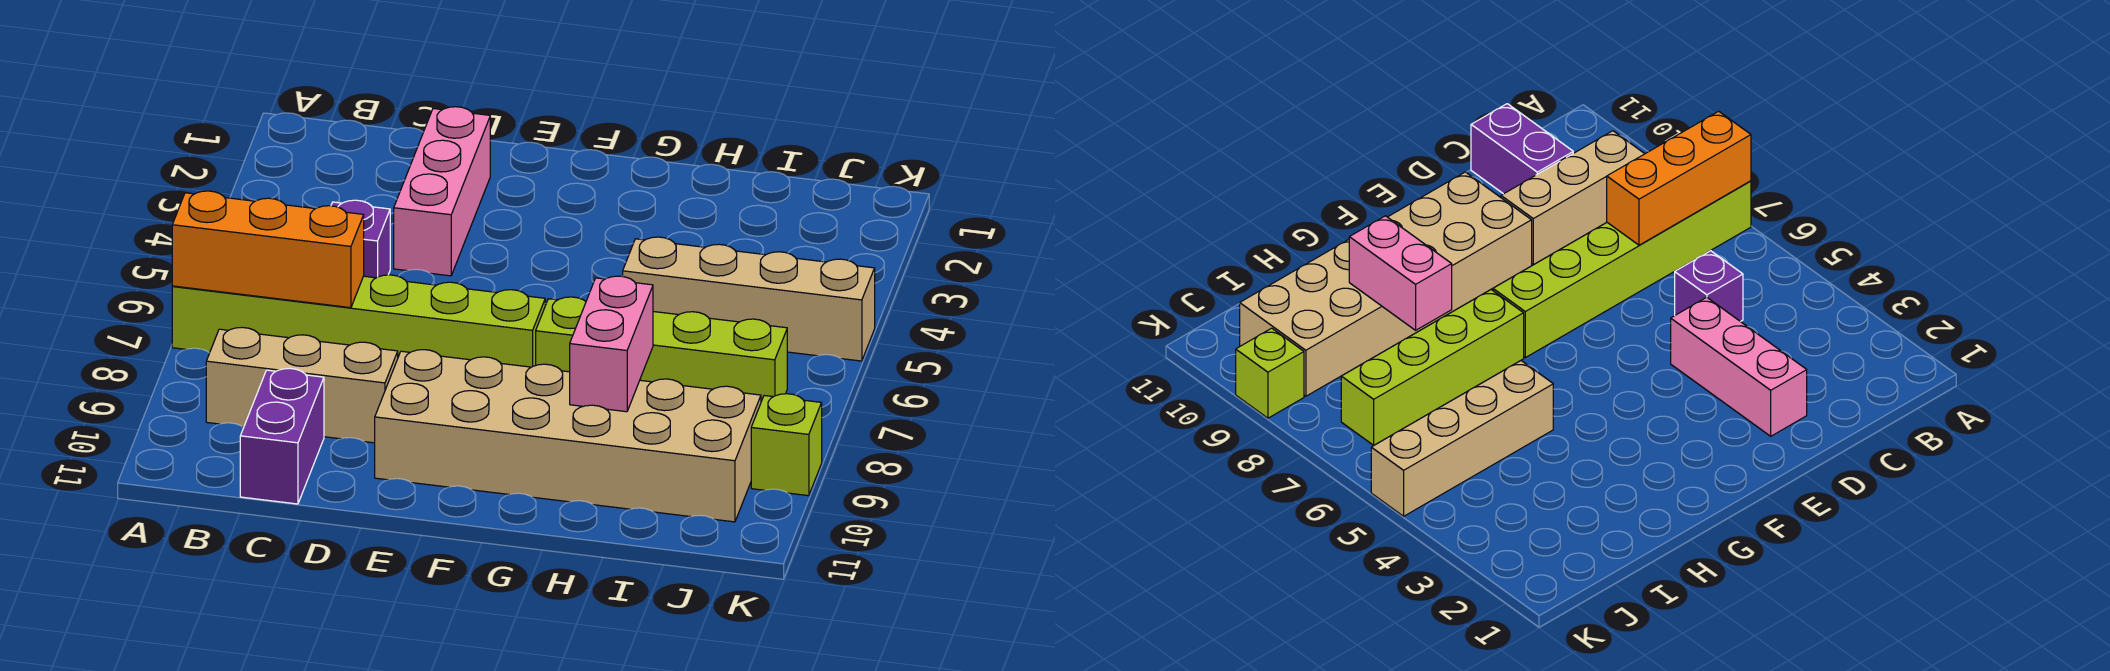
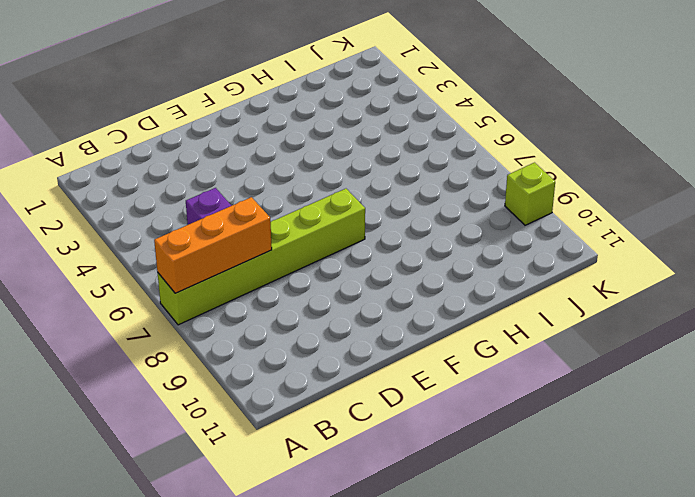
none -> tan brick B9:D9 level 1
none -> purple brick C10:C11 level 1

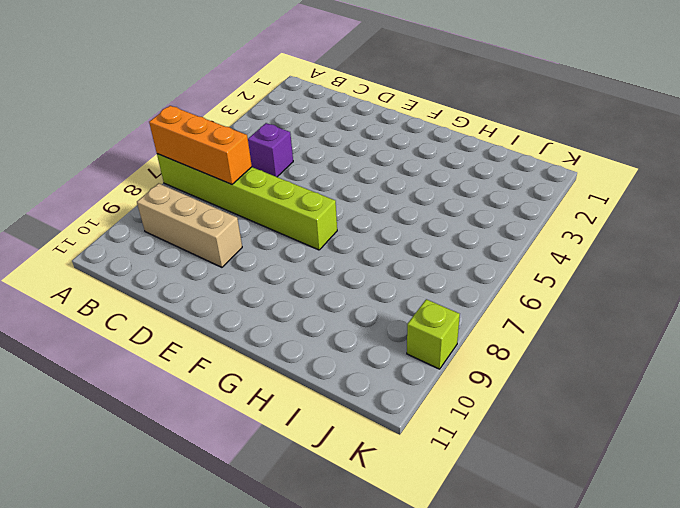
none -> purple brick C10:C11 level 1
none -> pink brick D2:D4 level 1

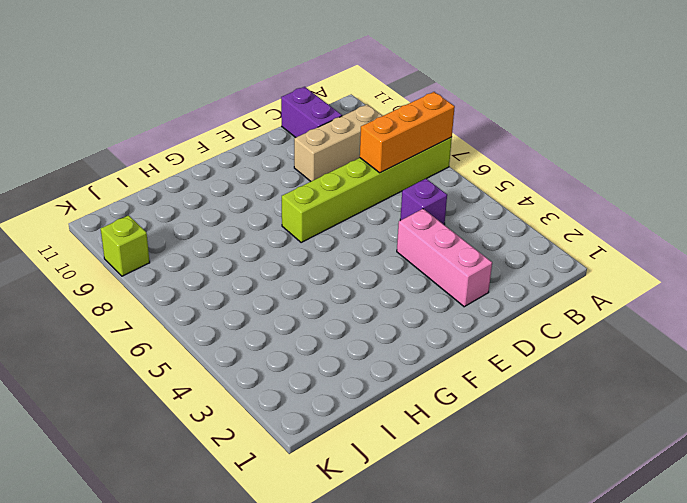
none -> tan brick E9:J10 level 1
none -> lime brick G7:J7 level 1

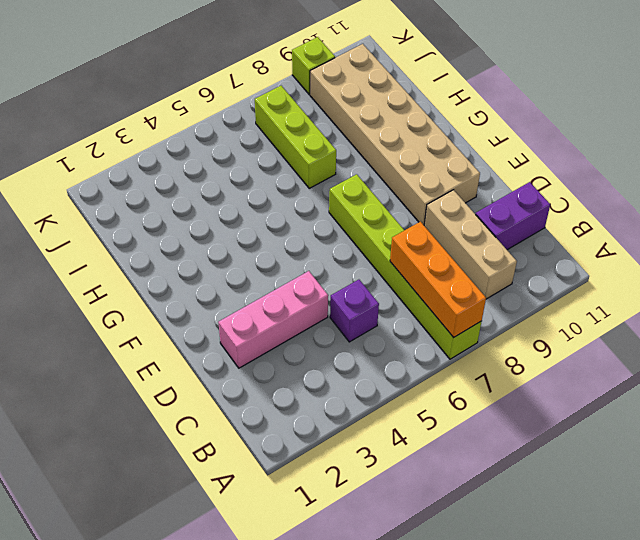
lime brick H7:J7 level 1 -> lime brick G7:J7 level 1
none -> tan brick H5:K5 level 1
none -> pink brick H8:H9 level 2

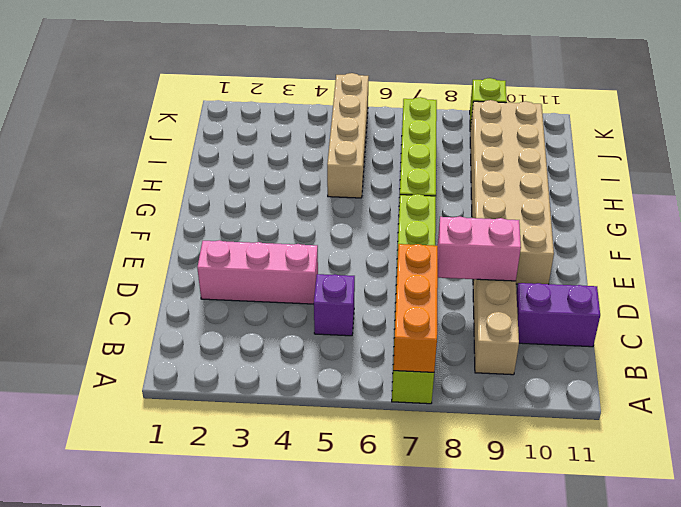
pink brick D8:D9 level 2 -> pink brick H8:H9 level 2

